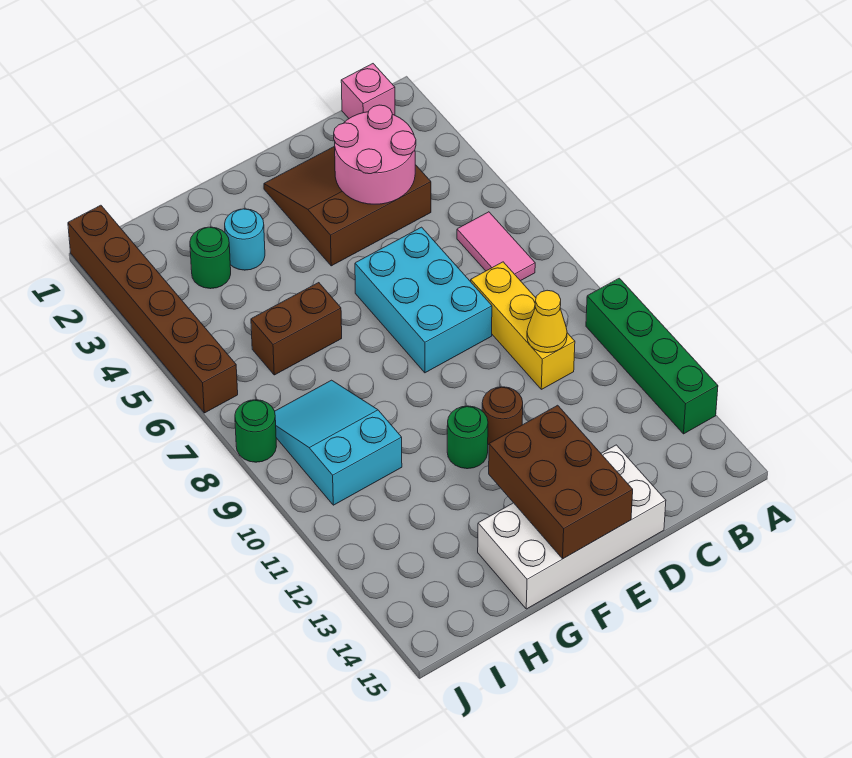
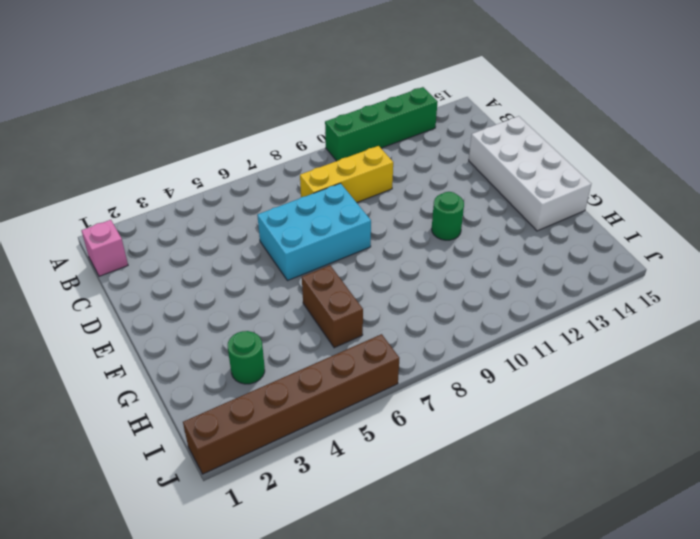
none -> pink tile B6:B7 level 1
none -> brown slope C2:E4 level 1 top 4
none -> brown round brick E11 level 1

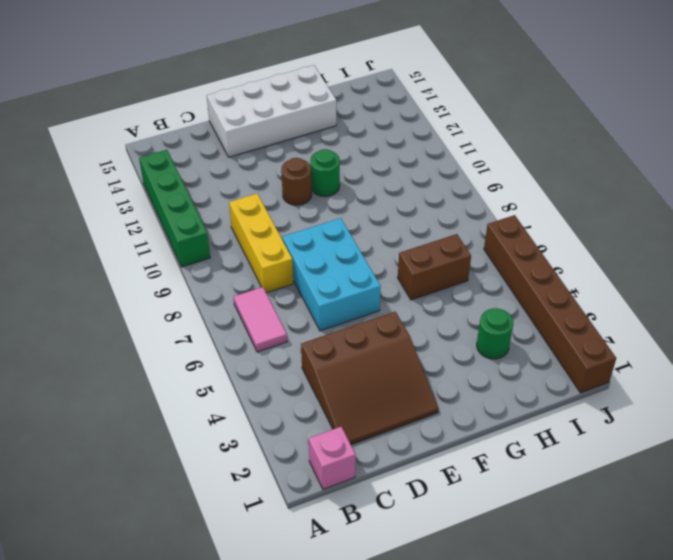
none -> cyan round brick G3 level 1
none -> cyan slope H8:I10 level 1 top 10
none -> green round brick J8 level 1

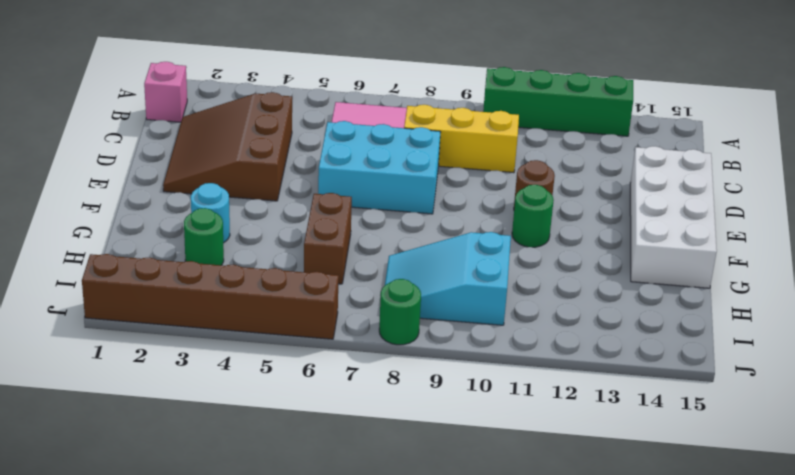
none -> pink round brick C3:D4 level 2
none -> yellow cone C10 level 2
none -> brown brick E13:F15 level 2

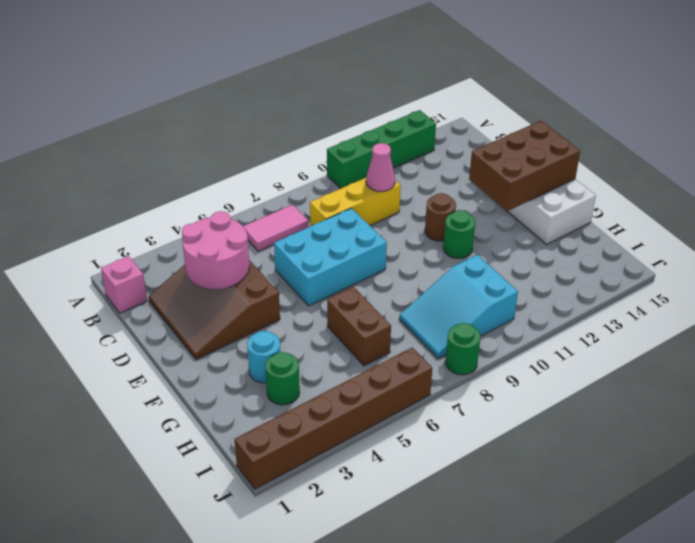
pink cone C10 level 2 -> yellow cone C10 level 2

